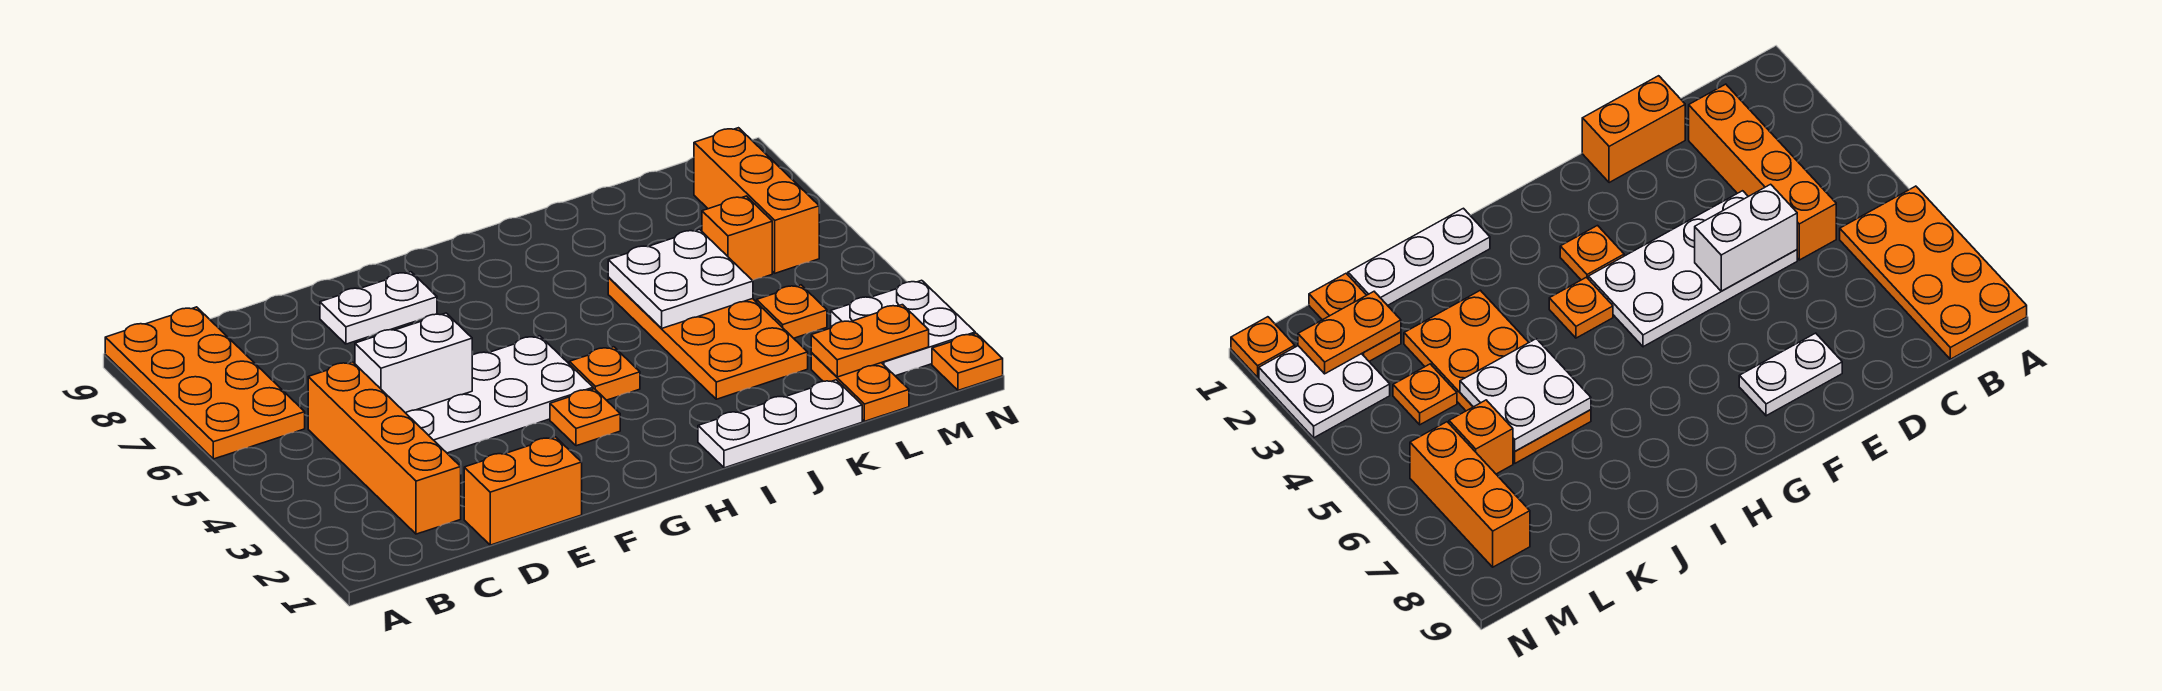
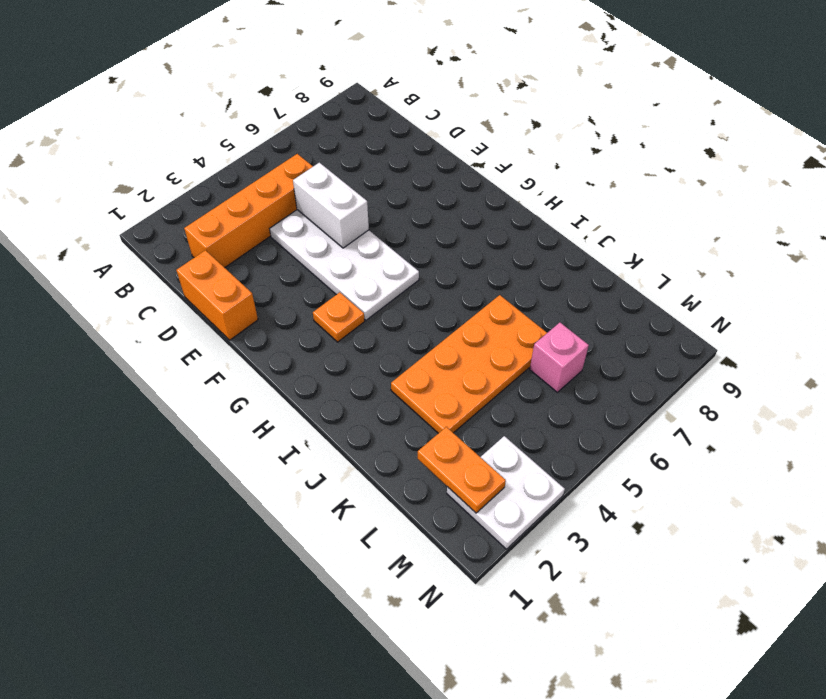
pink brick L6 level 1 -> orange brick L6 level 1
none -> orange plate A6:B9 level 1
none -> white plate E8:F8 level 1
none -> orange plate H4 level 1

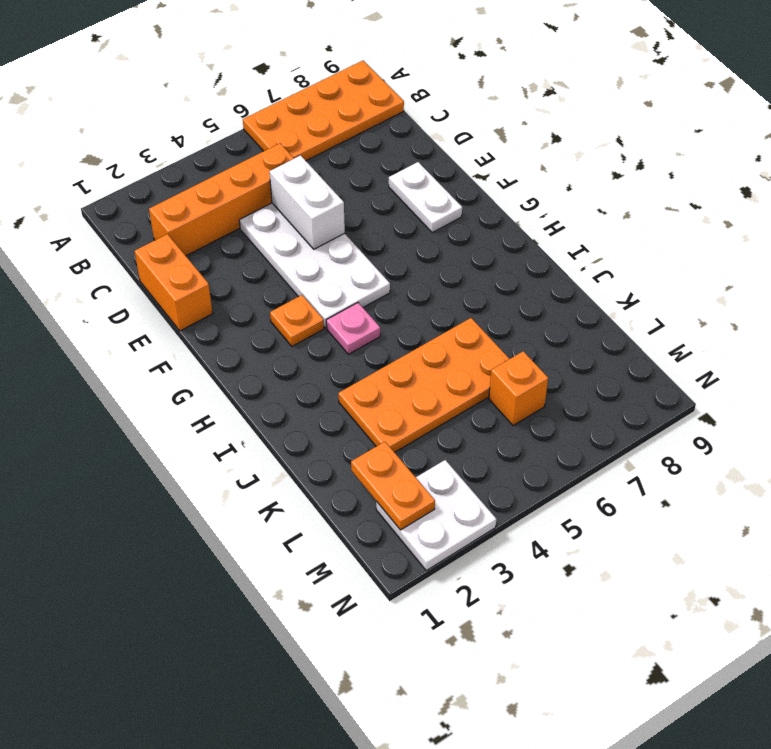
pink plate H4 level 1 -> orange plate H4 level 1
none -> white plate I1:K1 level 1
none -> orange plate L1:L2 level 1
none -> orange plate L4 level 1

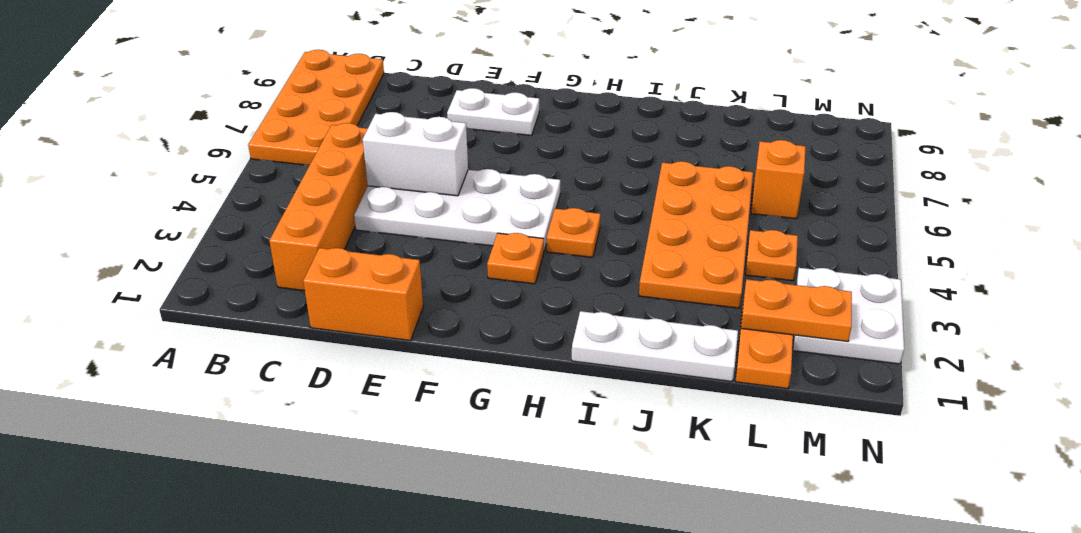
none -> orange brick M6:M8 level 1
none -> orange plate N1 level 1
none -> white plate J5:K6 level 2

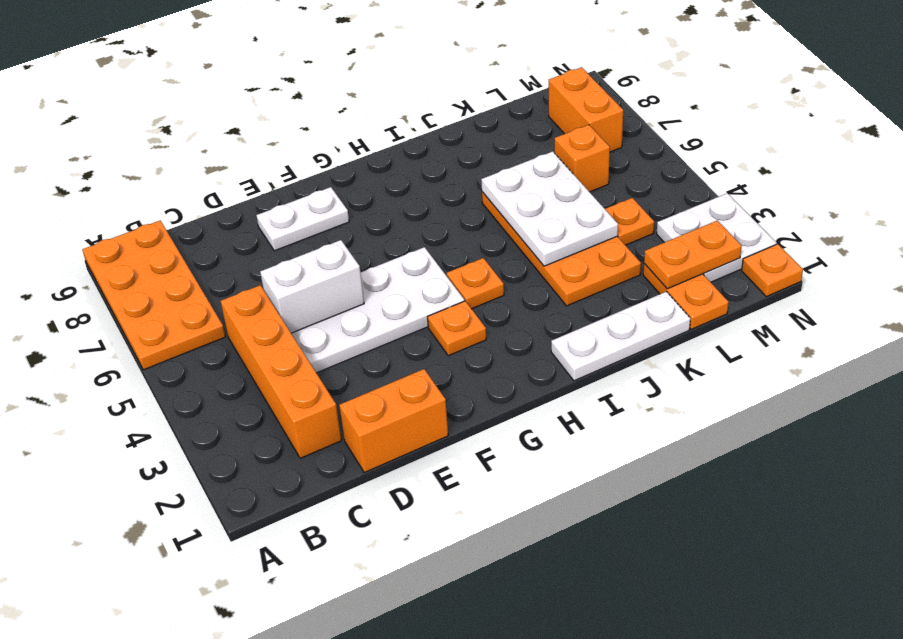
white plate J4:K6 level 2 -> white plate J5:K6 level 2
orange brick M7:M8 level 1 -> orange brick M6:M8 level 1

